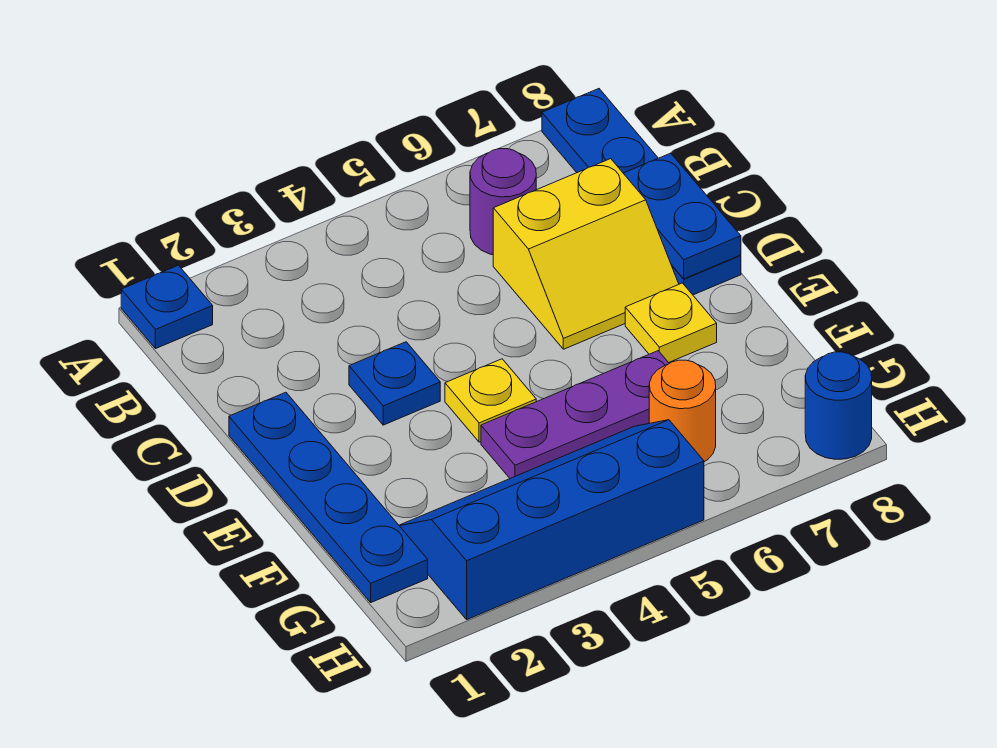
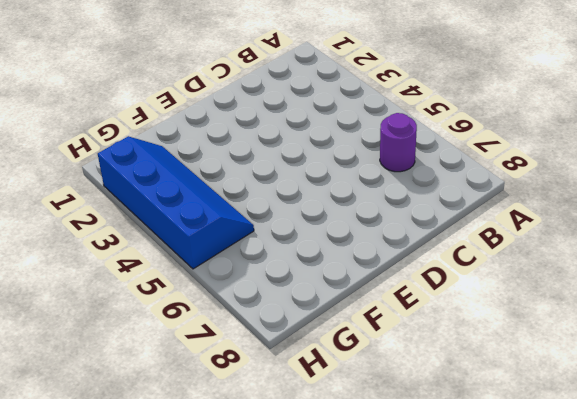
none -> blue plate A1 level 1
none -> blue plate A8:D8 level 1
none -> yellow slope C6:D7 level 1 top C

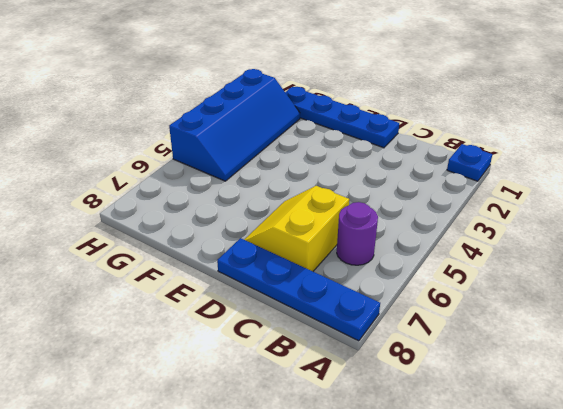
none -> blue plate D3 level 1
none -> yellow plate E4 level 1
none -> yellow plate E7 level 1

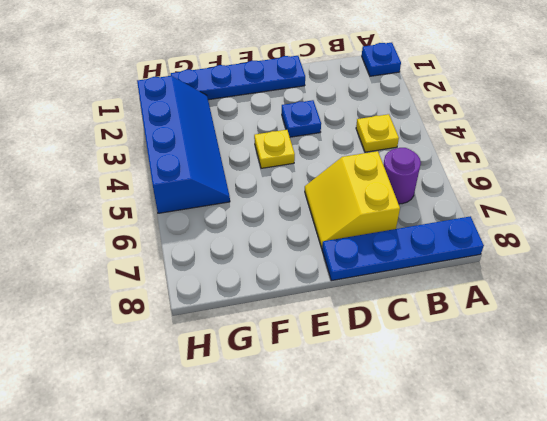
yellow plate B4 level 1 -> yellow plate E7 level 1
none -> purple plate F4:F6 level 1
none -> orange round brick G6 level 1
none -> blue round brick H8 level 1

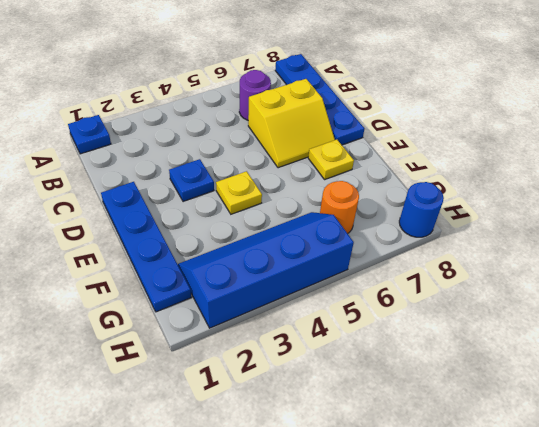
none -> purple plate F4:F6 level 1
none -> blue plate C8:D8 level 2

